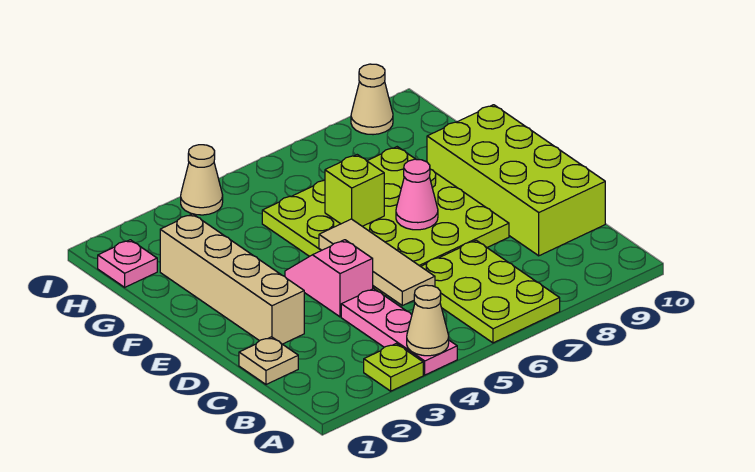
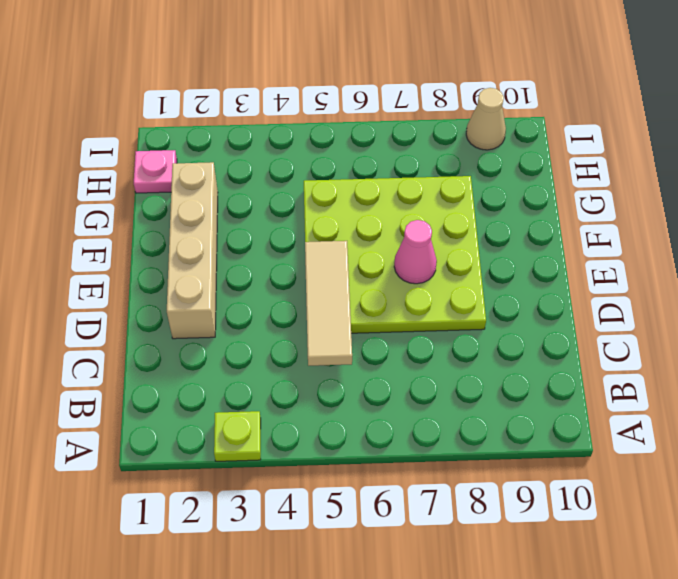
none -> pink plate A4:C4 level 1
none -> lime plate A6:C7 level 1
none -> tan plate C1 level 1

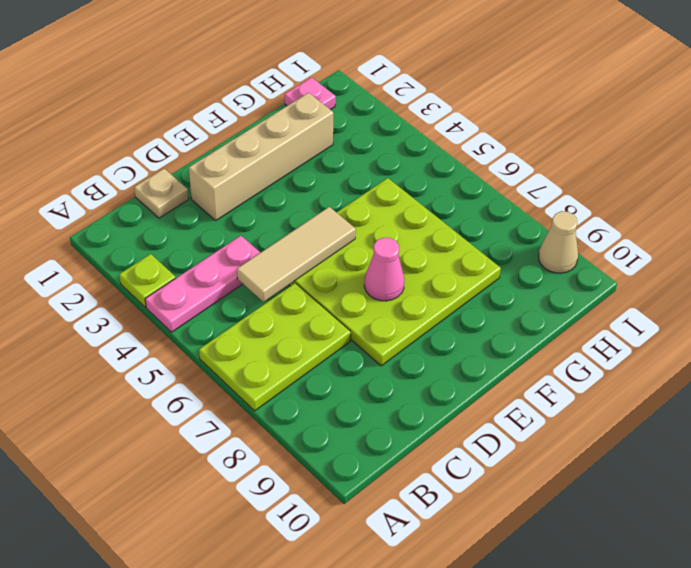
none -> lime brick C9:F10 level 1
none -> pink slope D4:E4 level 1 top D
none -> tan cone I4 level 1

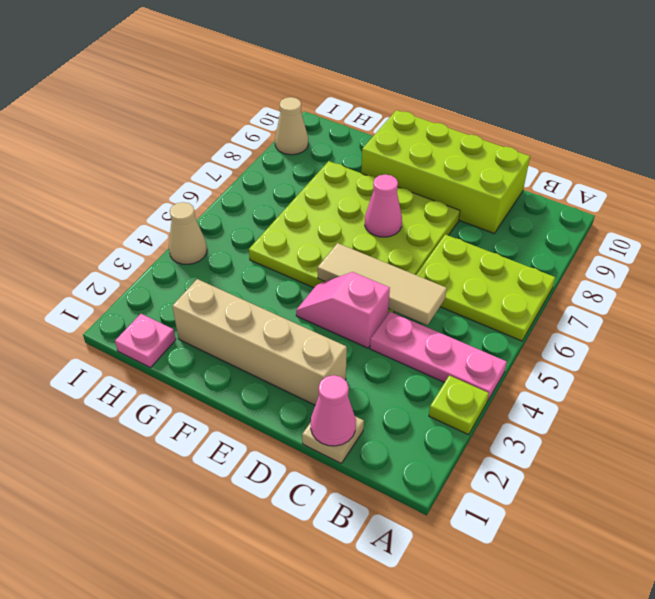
pink cone C1 level 2 -> none
none -> tan cone A4 level 2
none -> lime brick F6 level 2

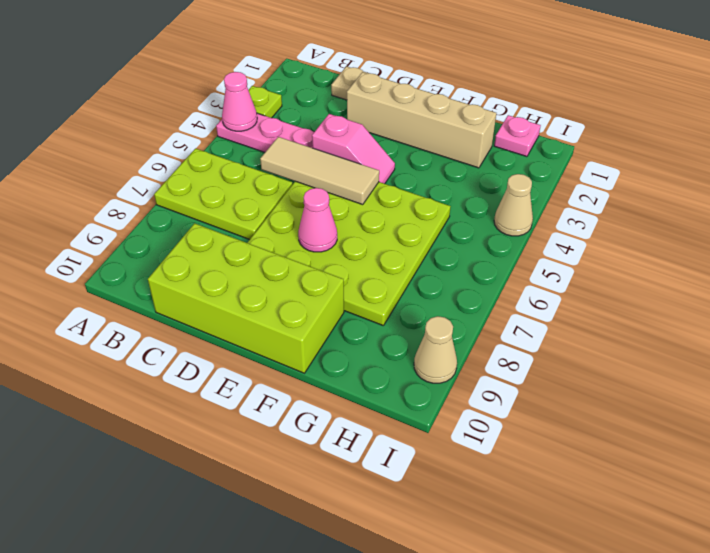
pink cone A4 level 2 -> tan cone A4 level 2
none -> lime brick F6 level 2

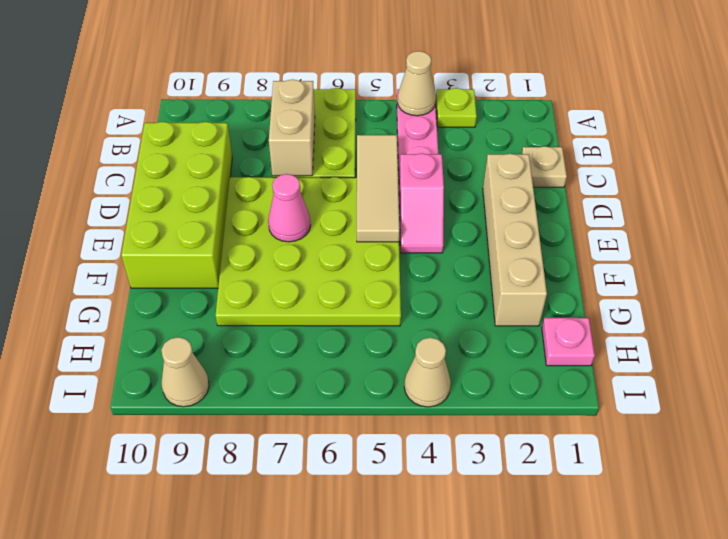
tan brick B7:C7 level 2 -> none
none -> lime brick F6 level 2

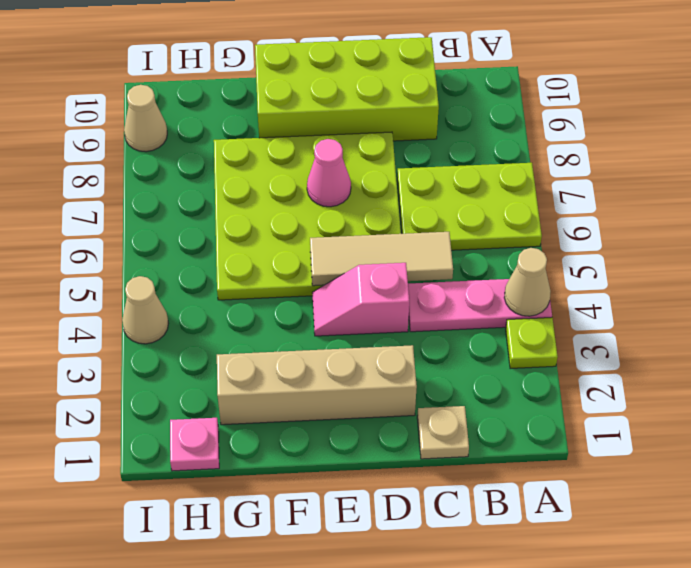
none -> lime brick F6 level 2

